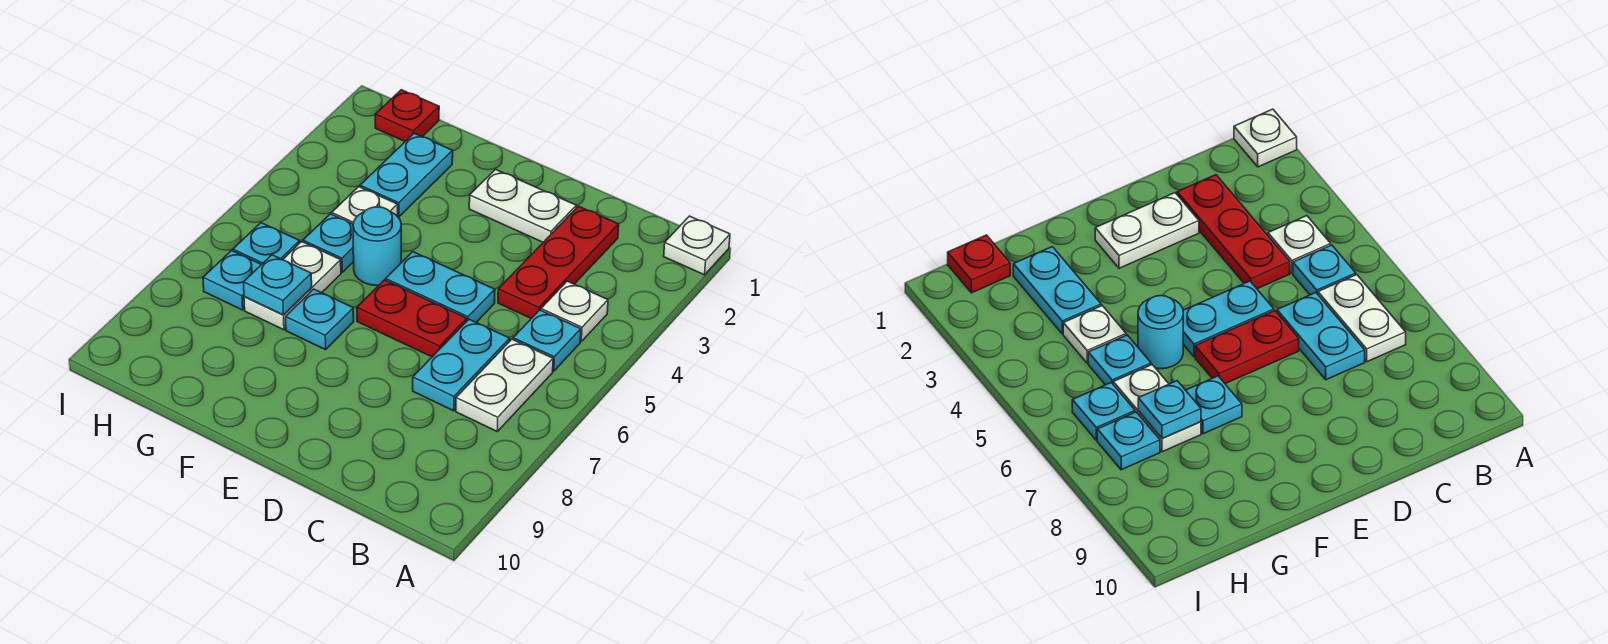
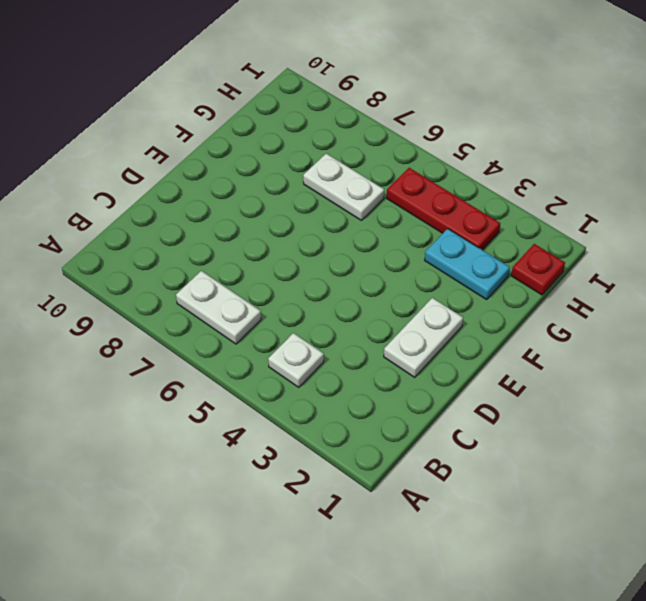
red plate H3:H5 level 1 -> red plate C2:C4 level 1
none -> white plate A1 level 1
none -> cyan plate B5 level 1
none -> cyan plate C6:C7 level 1

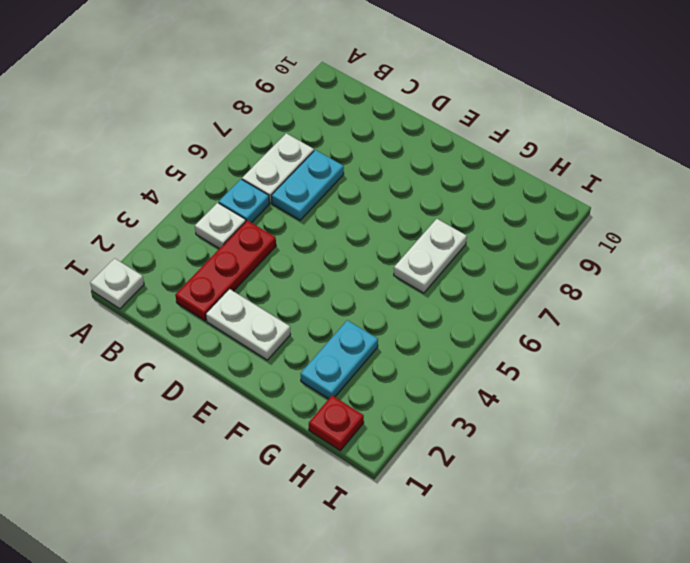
none -> cyan plate D5:E5 level 1
none -> red plate D6:E6 level 1
none -> cyan round brick F5 level 1

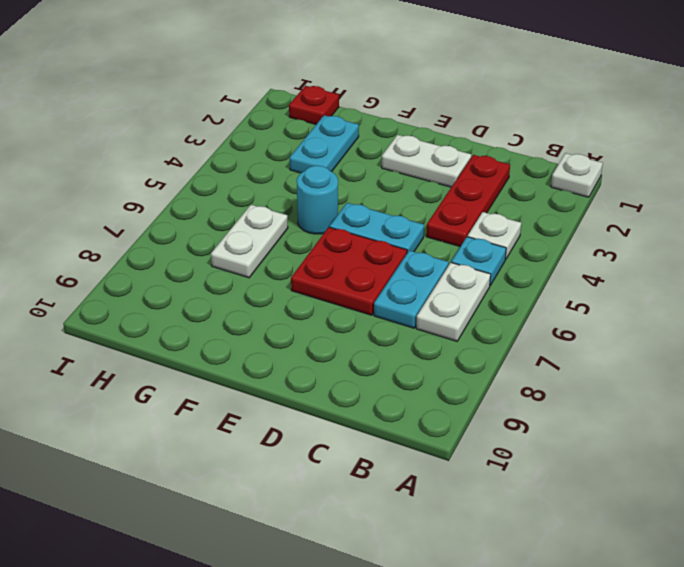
red plate D6:E7 level 1 -> red plate D6:E6 level 1
none -> cyan plate F7 level 1
none -> white plate G4 level 1
none -> cyan plate G5 level 1

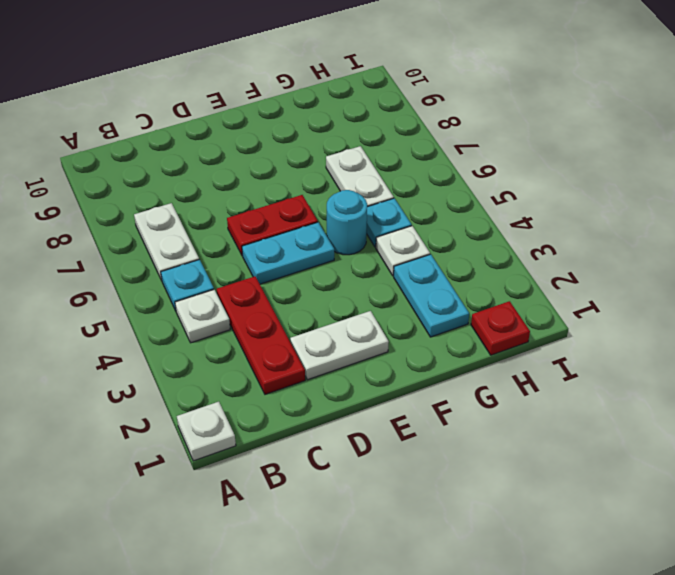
none -> cyan plate C6:C7 level 1
none -> cyan plate F7 level 1
none -> cyan plate H6 level 1

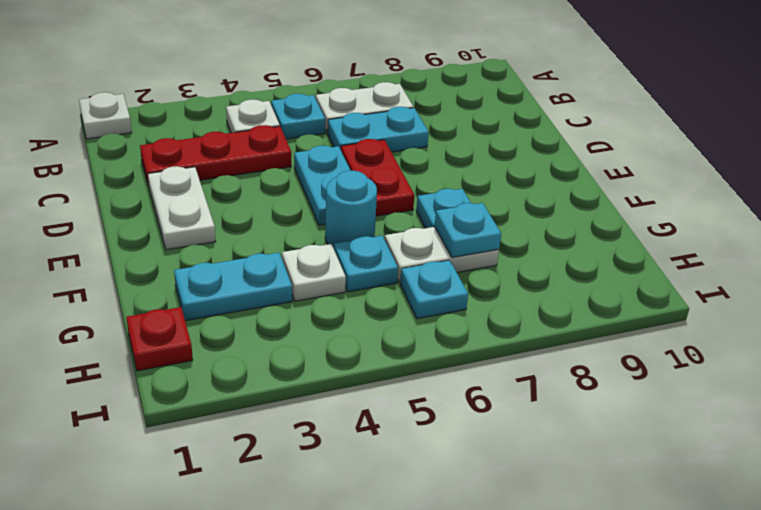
none -> cyan plate H7 level 1

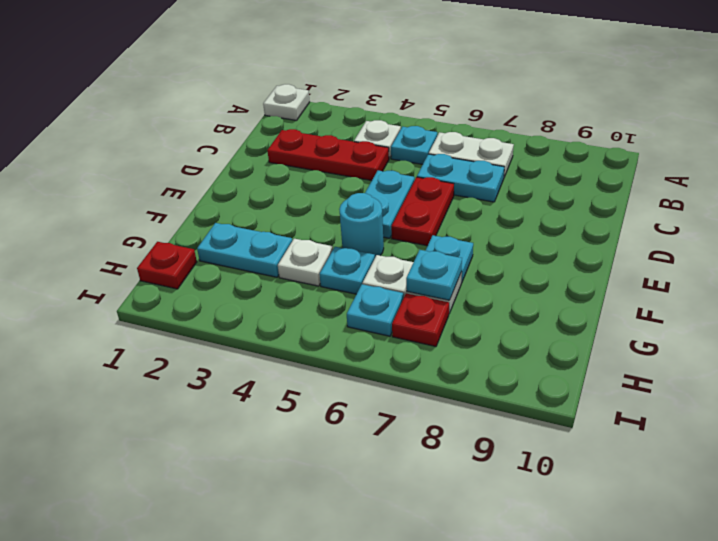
red plate H7 level 1 -> cyan plate H7 level 1
none -> white plate D2:E2 level 1

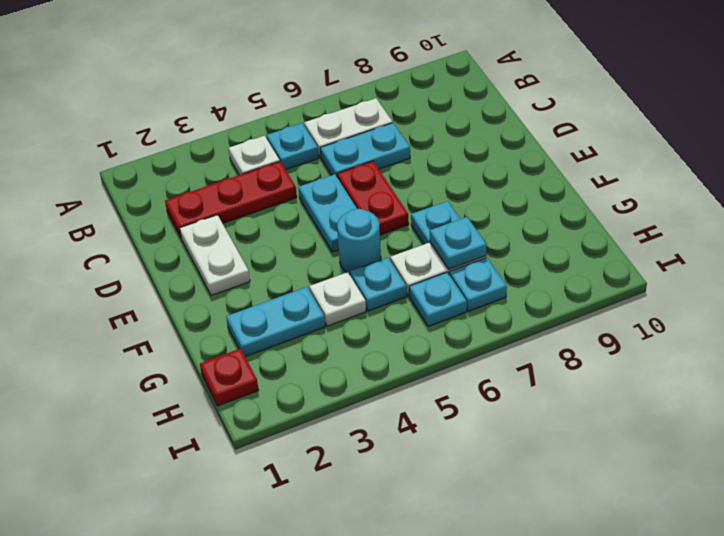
none -> white plate A1 level 1

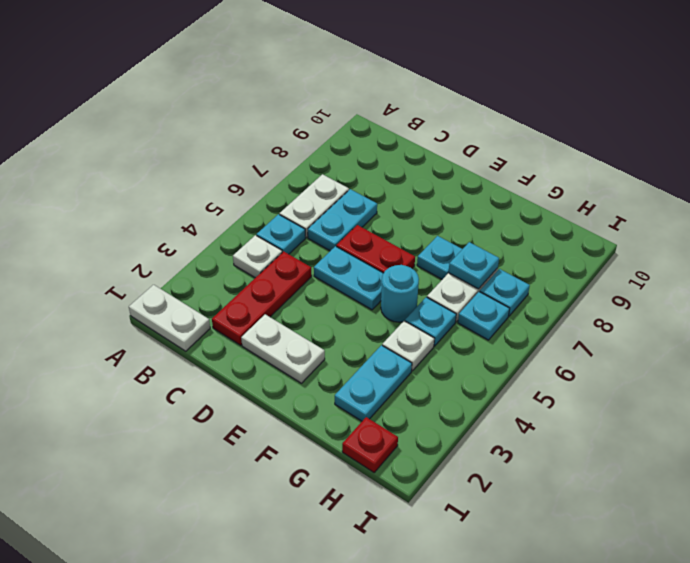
white plate A1:B1 level 1 -> white plate A1 level 1

